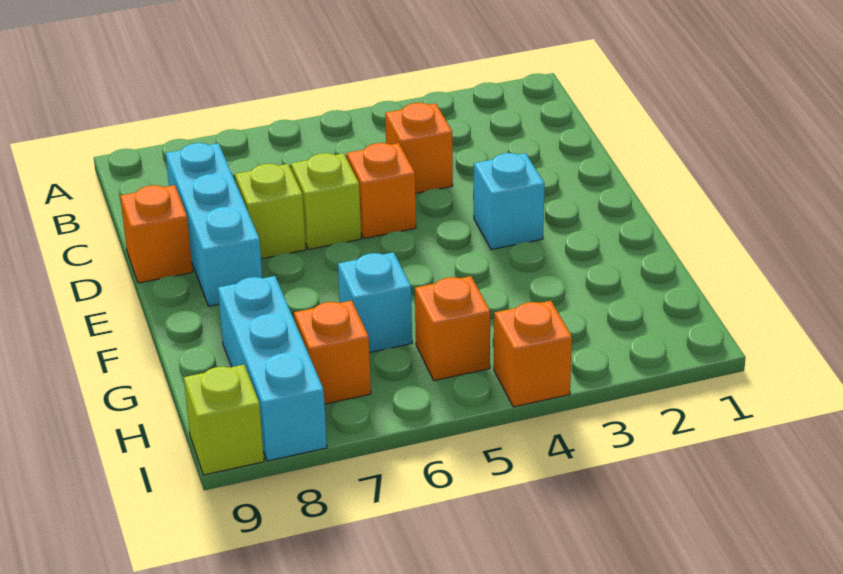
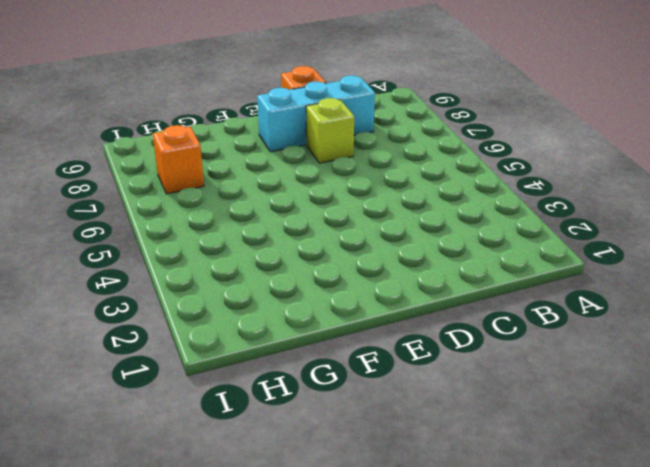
none -> orange brick C4 level 1
none -> orange brick D5 level 1
none -> lime brick D6 level 1

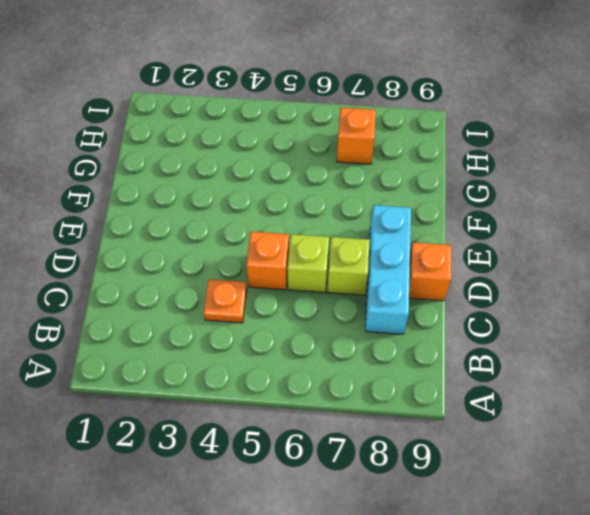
orange plate C4 level 1 -> orange brick C4 level 1
none -> cyan brick E3 level 1
none -> cyan brick G6 level 1
none -> cyan brick G8:I8 level 1

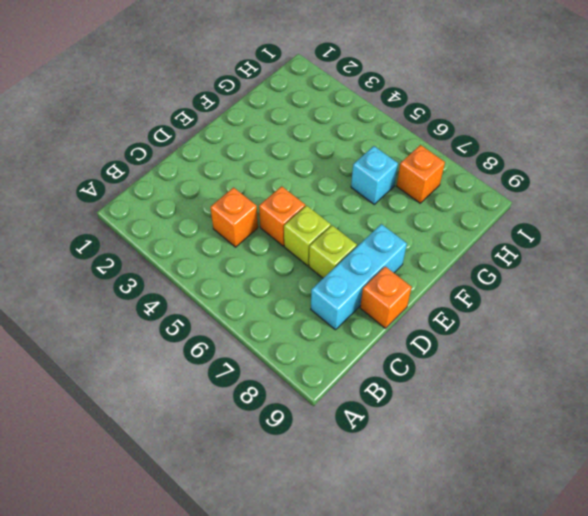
none -> cyan brick E3 level 1
none -> cyan brick G8:I8 level 1
none -> orange brick H5 level 1

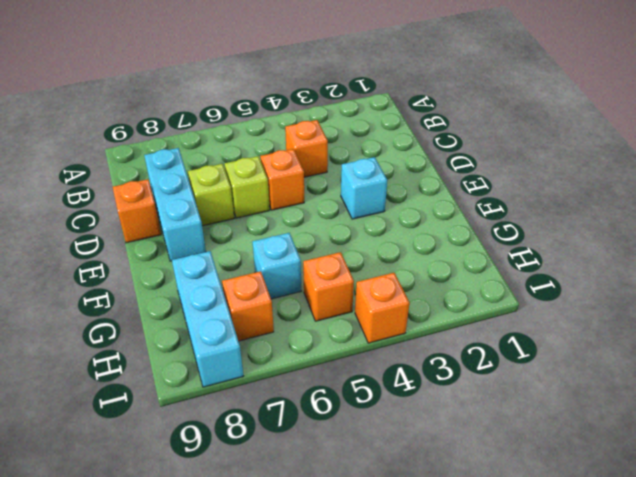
none -> lime brick I9 level 1

